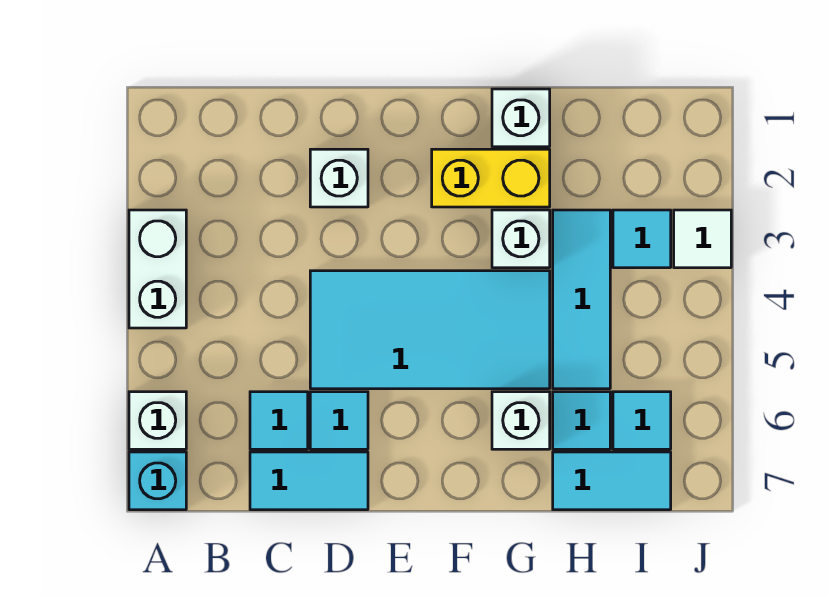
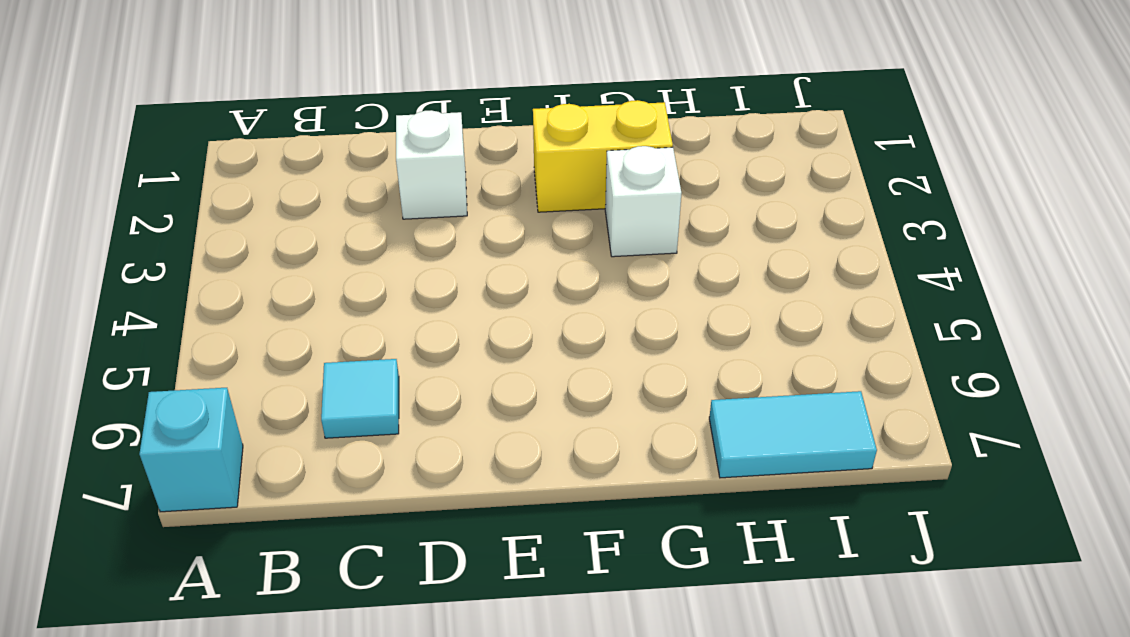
none -> white brick A3:A4 level 1
none -> white brick A6 level 1
none -> cyan tile C7:D7 level 1

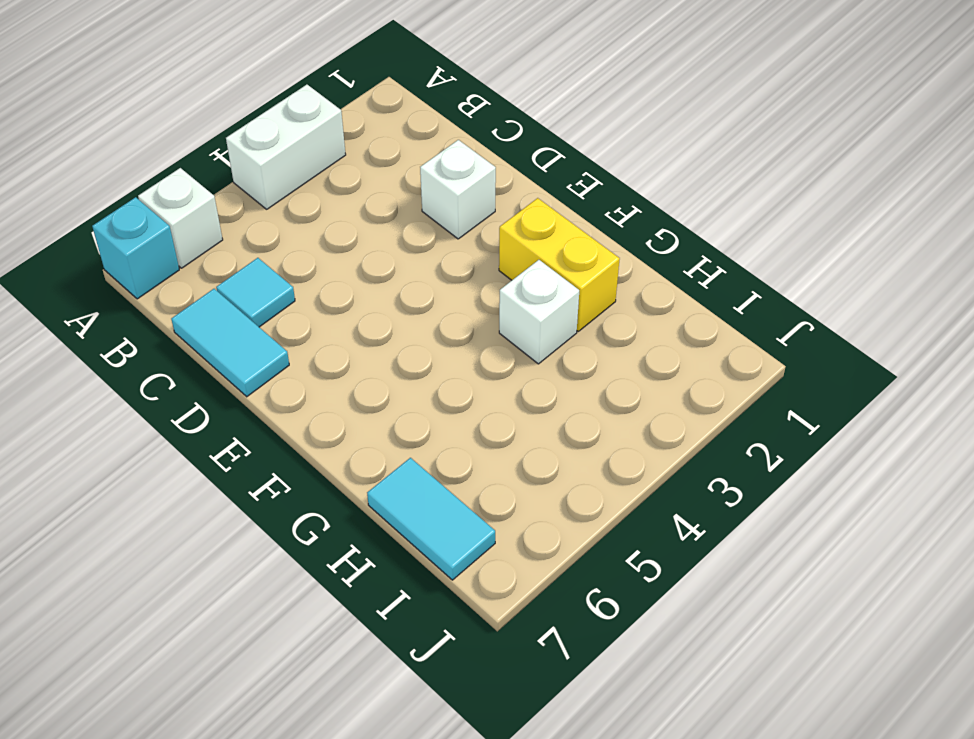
none -> cyan tile D4:G5 level 1
none -> cyan tile D6 level 1
none -> white brick G1 level 1

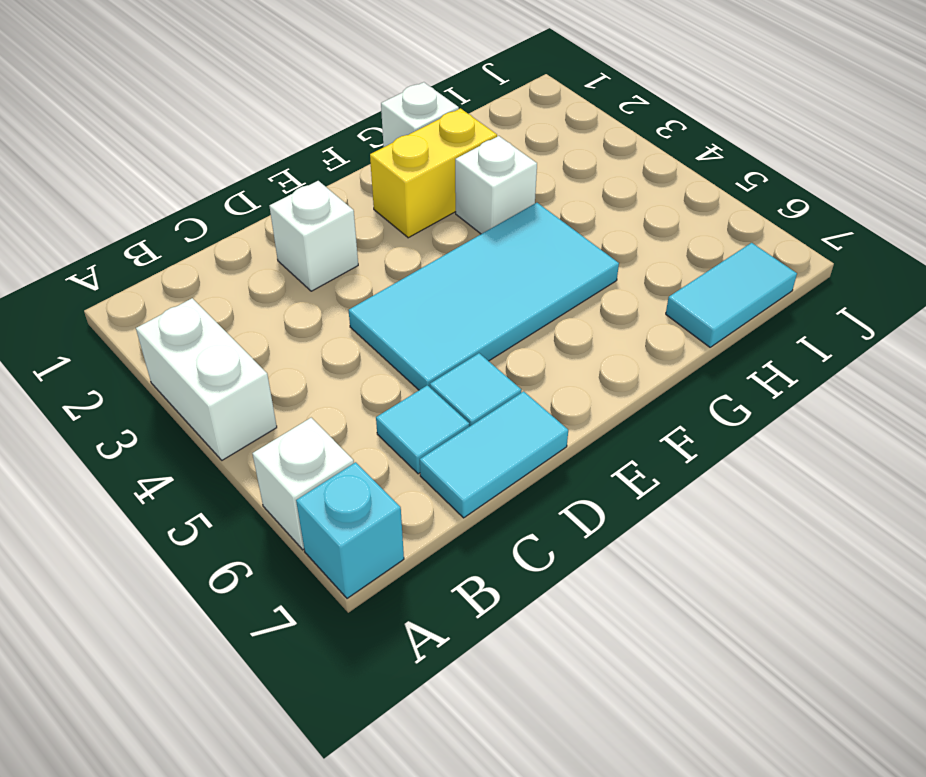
none -> white brick G6 level 1
none -> cyan tile H3:H5 level 1
none -> cyan tile H6 level 1

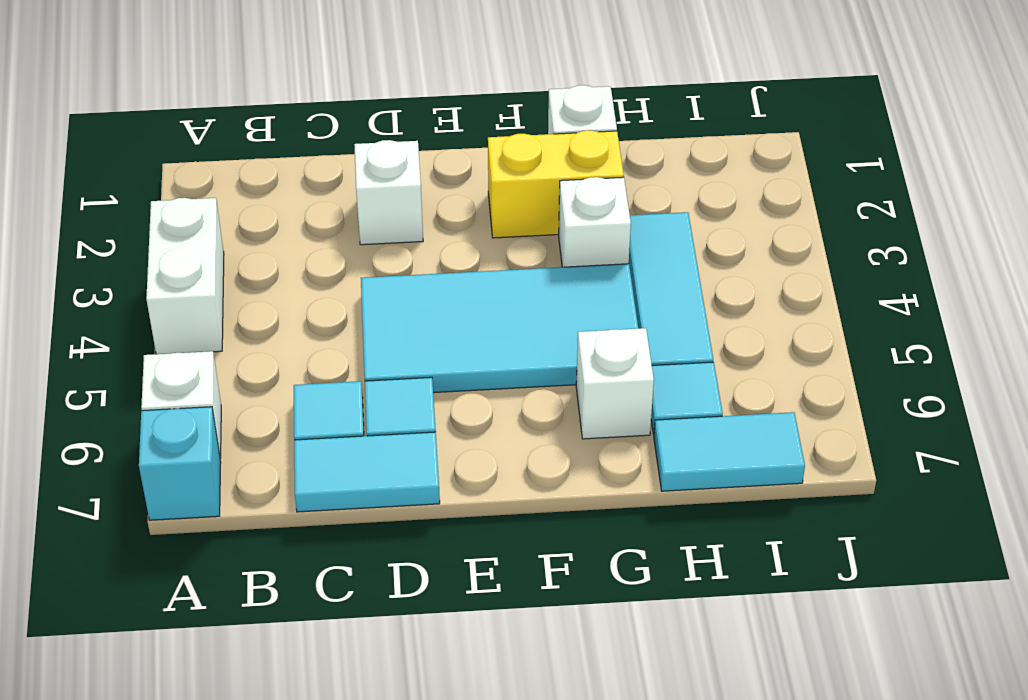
none -> cyan tile I3 level 1
none -> cyan tile I6 level 1
none -> white tile J3 level 1

